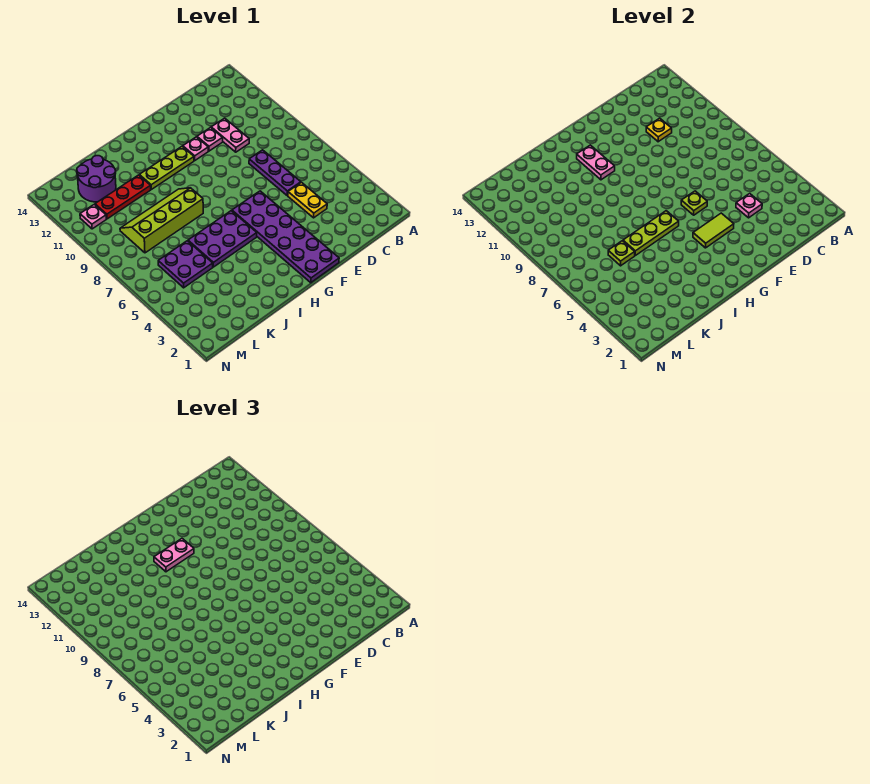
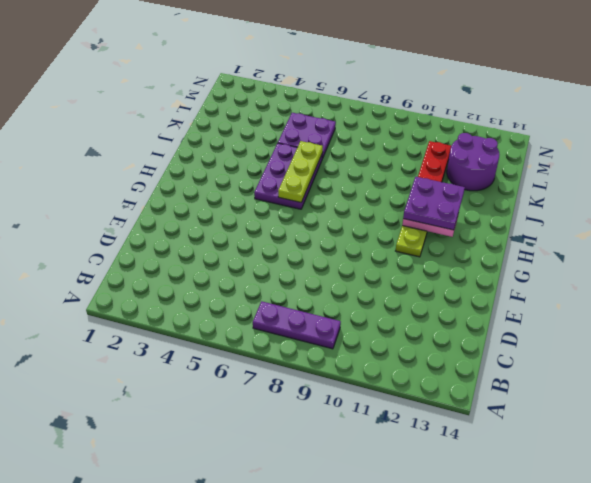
purple plate B7:B9 level 1 -> purple plate D6:D8 level 1
purple plate H11:I12 level 3 -> pink plate G11:H11 level 3
none -> yellow plate D4:D5 level 1
none -> pink plate D10:D11 level 1
none -> pink plate E11 level 1

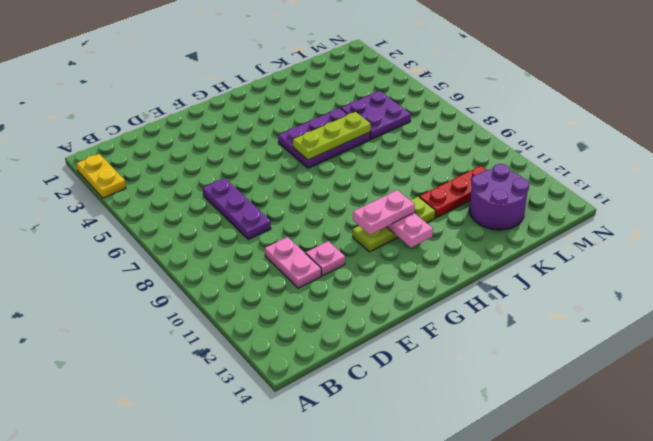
yellow plate A2:A3 level 1 -> yellow plate D4:D5 level 1
none -> purple plate F1:G6 level 1
none -> pink plate F11 level 1
none -> lime slope I8:L9 level 1 top 8

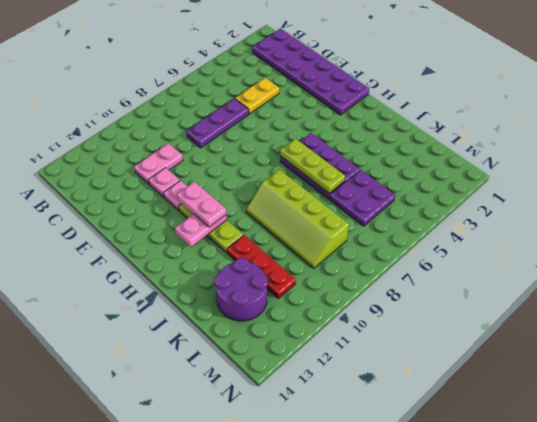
purple plate B1:G2 level 1 -> purple plate F1:G6 level 1
none -> pink plate M11 level 1
none -> pink plate D4 level 2
none -> yellow plate D11 level 2

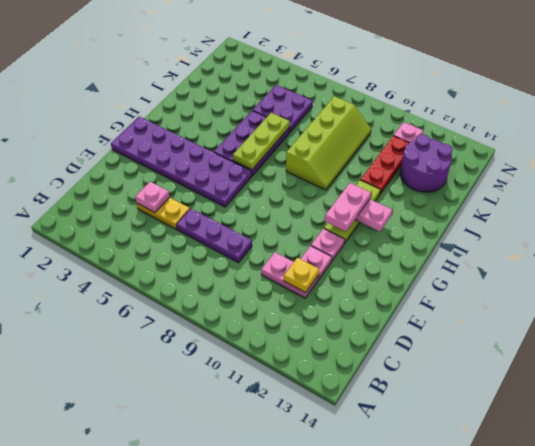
none -> lime tile F4:G4 level 2
none -> lime plate F6 level 2
none -> lime plate K6 level 2

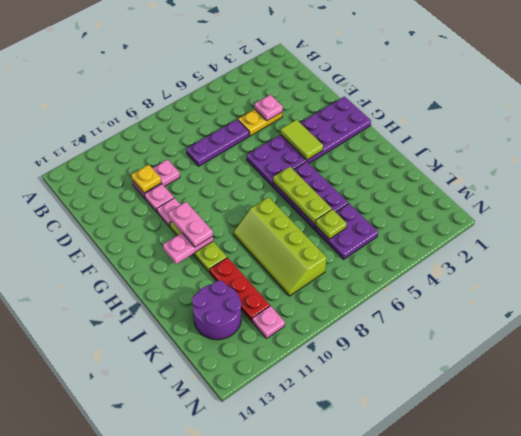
none -> lime plate F6 level 2

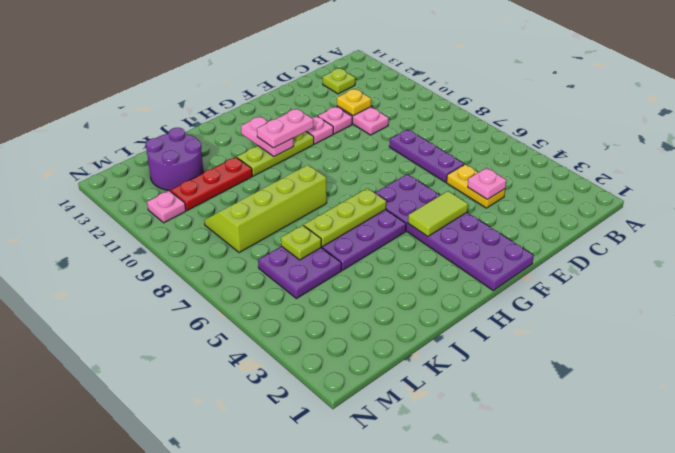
lime plate C13 level 1 -> lime plate F6 level 2

